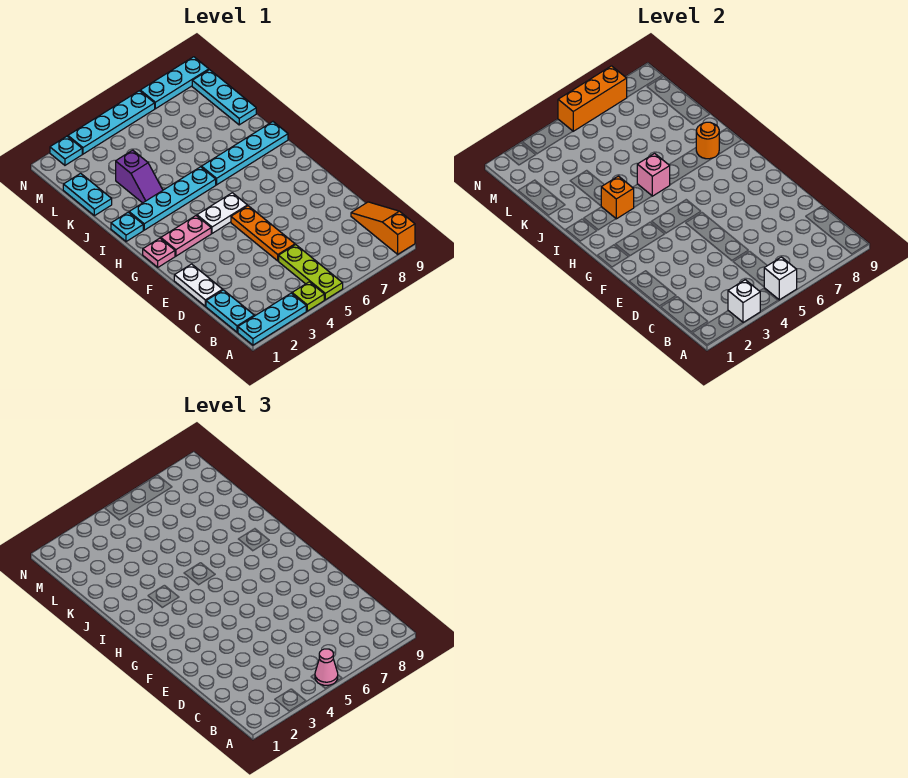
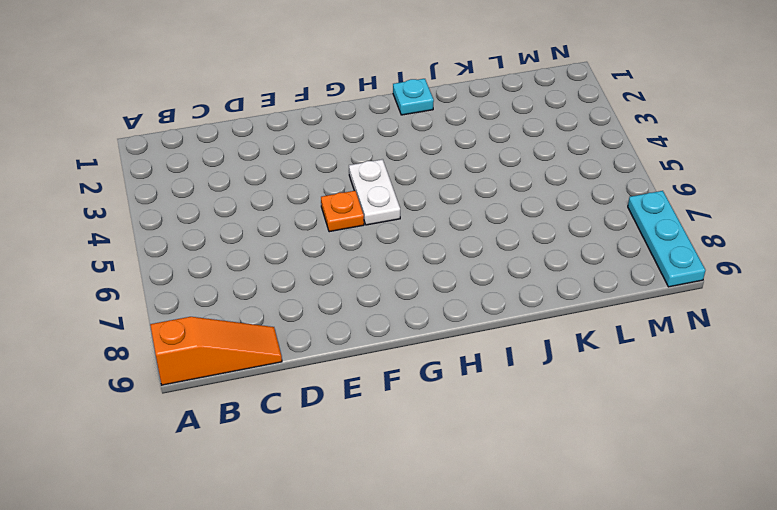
orange plate F5 level 1 -> orange plate D5:F5 level 1
none -> cyan plate A1:A3 level 1
none -> lime plate A4 level 1
none -> lime plate A5:C5 level 1

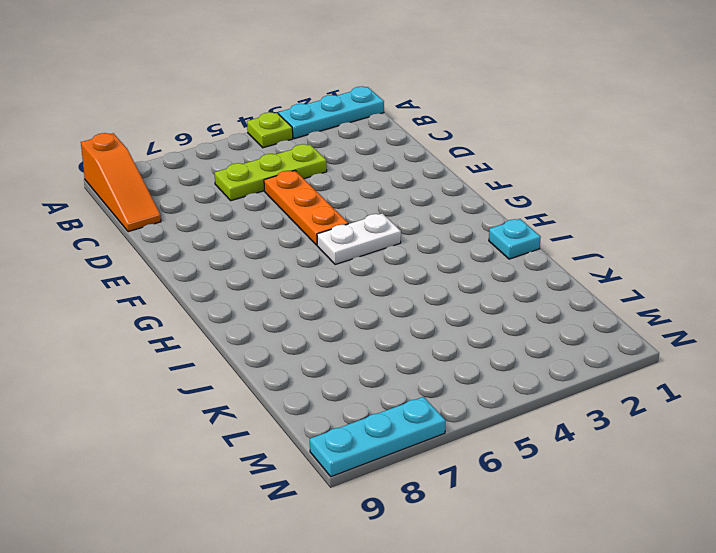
lime plate C4:C6 level 1 -> lime plate A5:C5 level 1
none -> cyan plate B1:C1 level 1
none -> white plate D1:E1 level 1
none -> pink plate G1 level 1

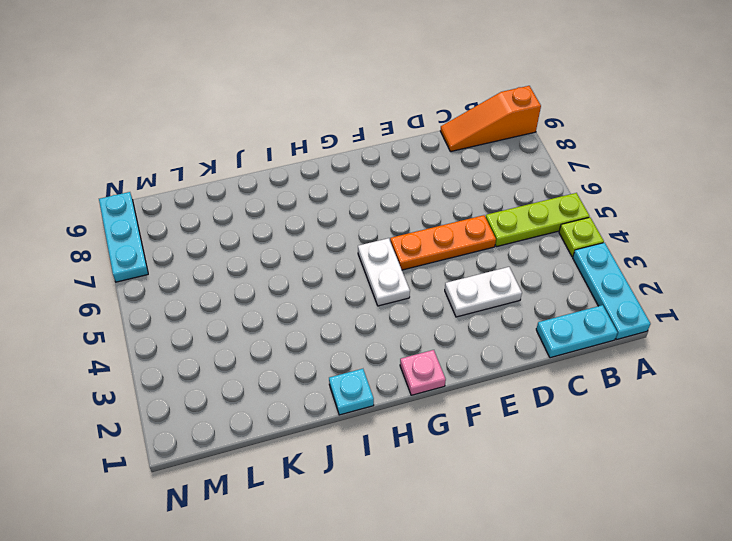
white plate D3:E3 level 1 -> white plate D1:E1 level 1
none -> pink plate G2:G3 level 1
none -> cyan plate I2:I5 level 1
none -> cyan plate I6:I9 level 1

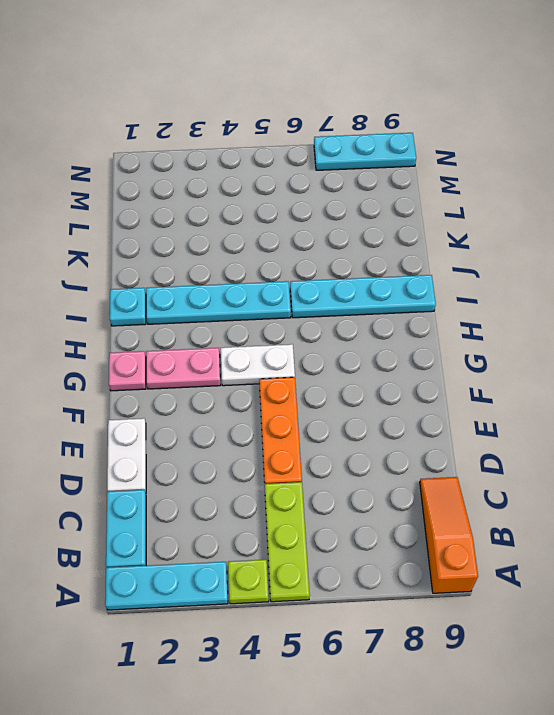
none -> purple slope J3:K3 level 1 top K
none -> cyan plate K1:L1 level 1
none -> cyan plate K9:M9 level 1

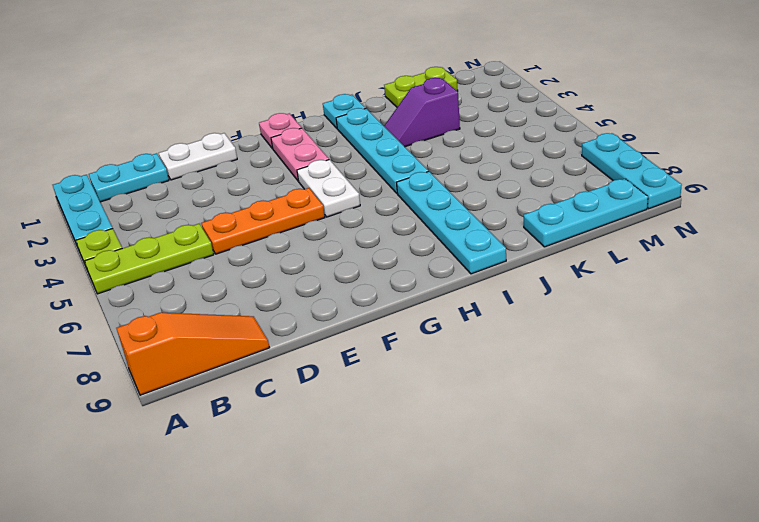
lime plate K1:L1 level 1 -> cyan plate K1:L1 level 1
none -> cyan plate N2 level 1
none -> cyan plate N3:N6 level 1
none -> white brick A3 level 2

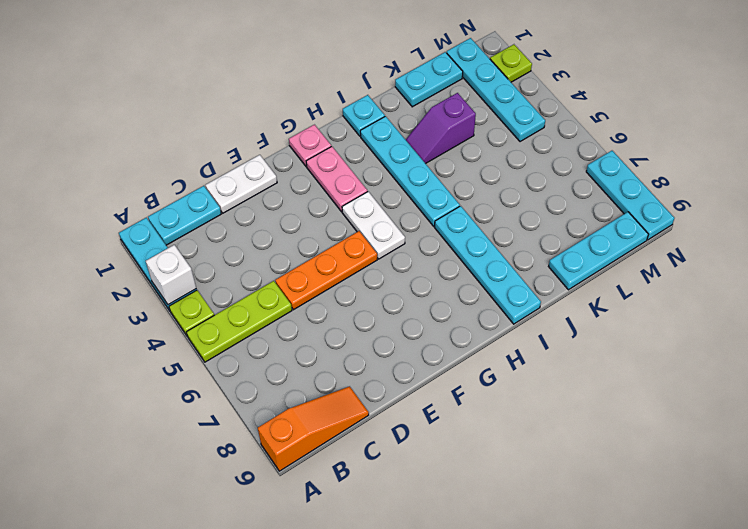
cyan plate M1:M4 level 1 -> cyan plate N3:N6 level 1
lime plate N2 level 1 -> cyan plate N2 level 1
none -> white brick A5 level 2
none -> orange brick I3 level 2
none -> pink brick I5 level 2

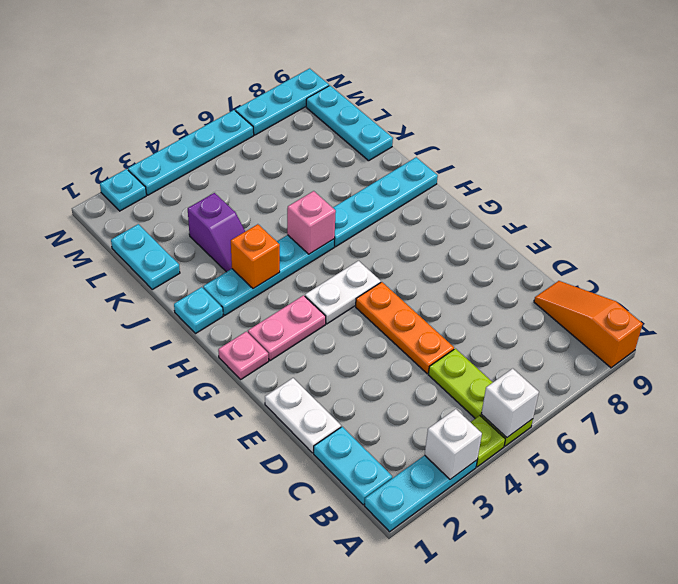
none -> orange round brick I8 level 2
none -> orange brick N5:N7 level 2
none -> pink cone A5 level 3

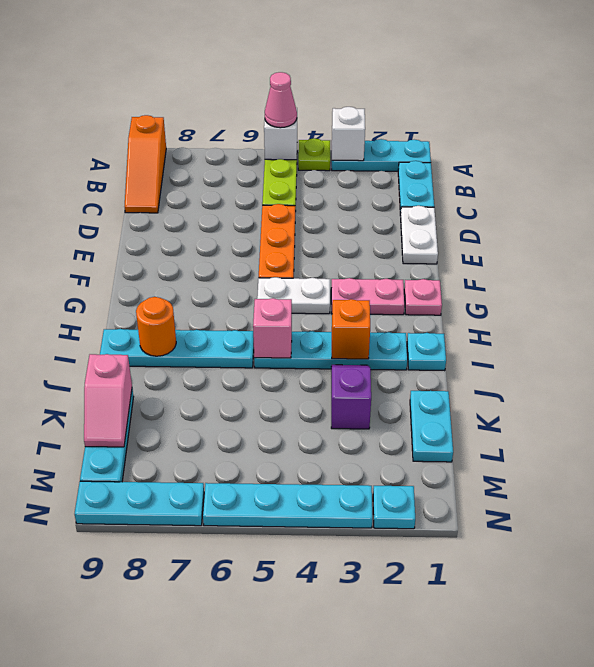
pink slope K9:L9 level 2 top K -> none
none -> orange brick N5:N7 level 2

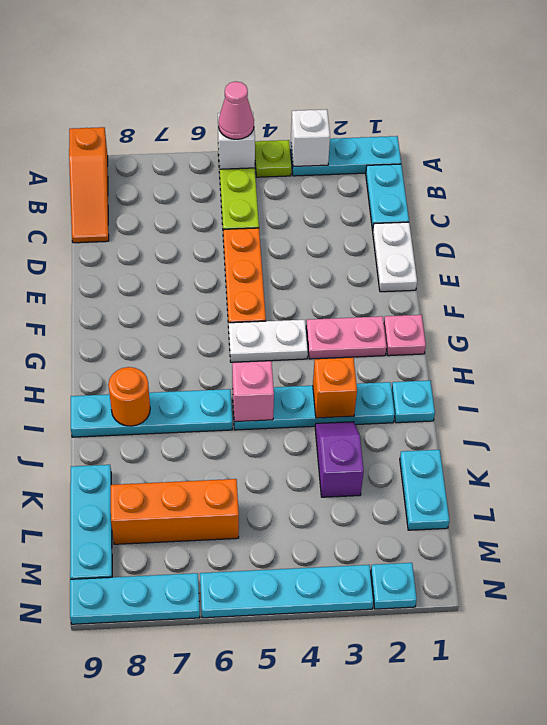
orange brick L6:L8 level 1 -> orange brick N5:N7 level 2

